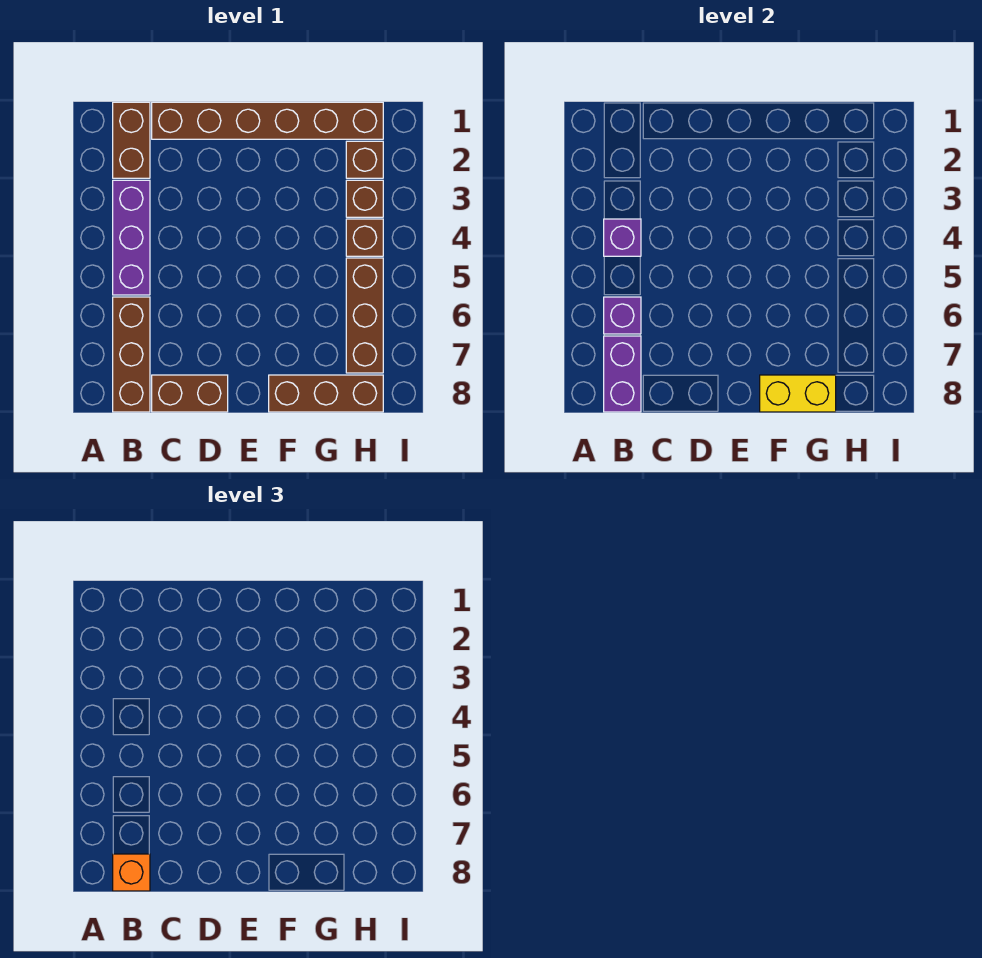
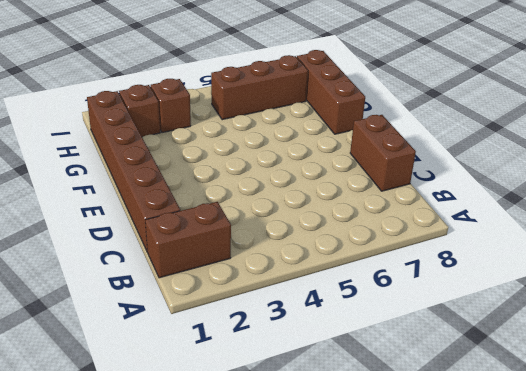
none -> purple brick B3:B5 level 1
none -> brown brick B6:B8 level 1
none -> brown brick H4 level 1

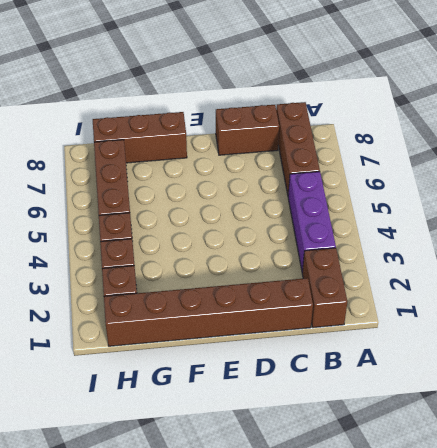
none -> purple brick B4 level 2
none -> purple brick B6 level 2
none -> purple brick B7:B8 level 2

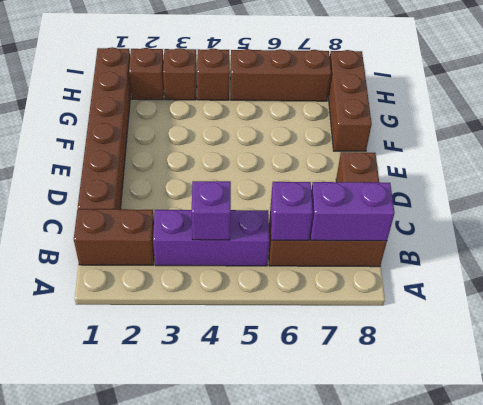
none -> yellow brick F8:G8 level 2
none -> orange brick B8 level 3

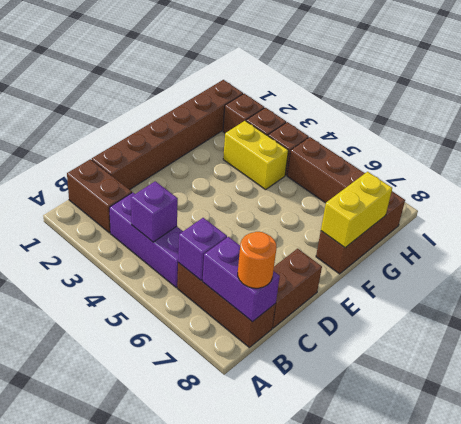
orange round brick B8 level 3 -> orange brick B8 level 3
yellow brick G3:G4 level 1 -> none

